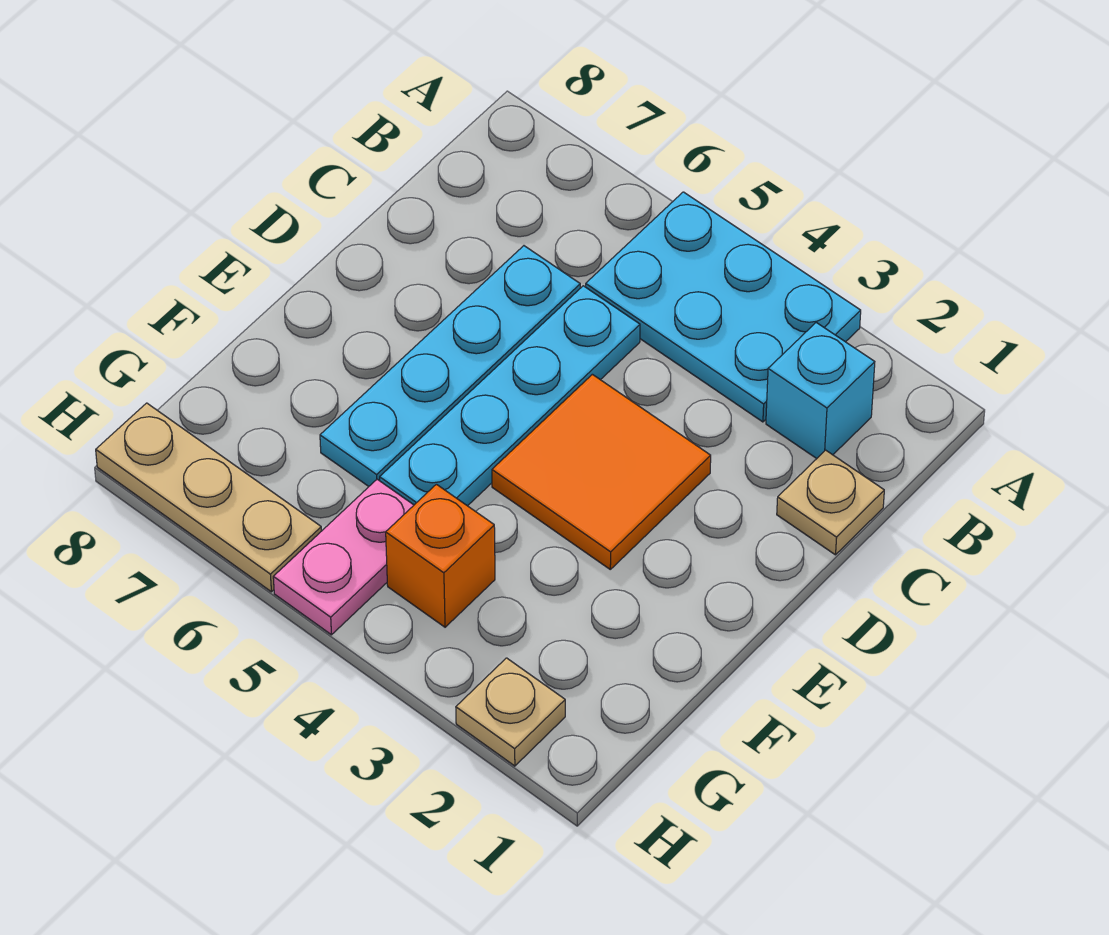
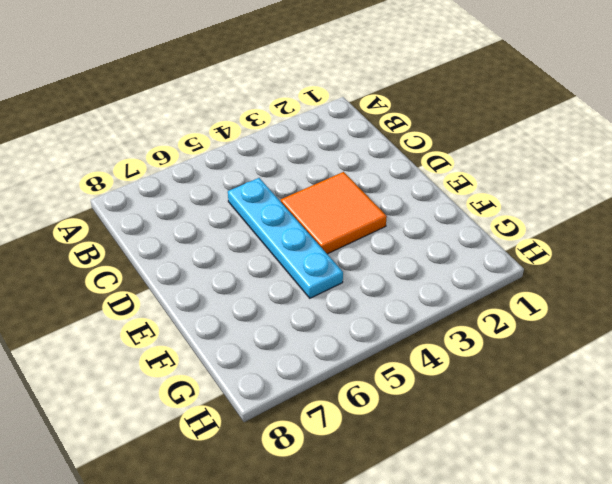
none -> cyan plate A3:B5 level 1
none -> cyan brick B2 level 1

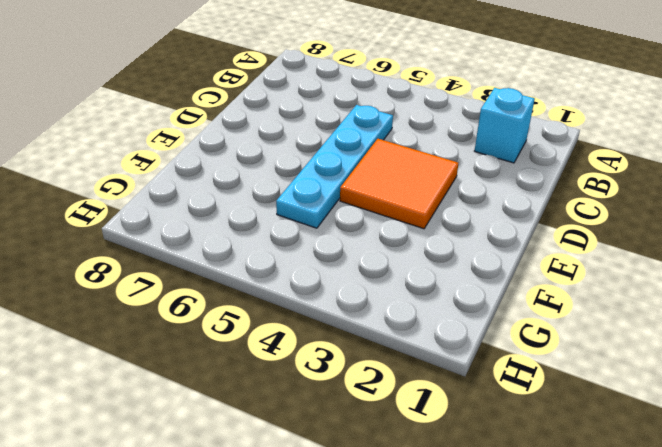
none -> cyan plate A3:B5 level 1
none -> tan plate C1 level 1

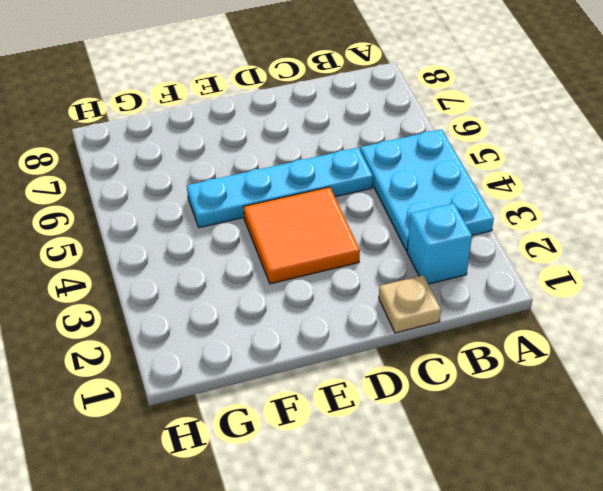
none -> cyan plate C6:F6 level 1
none -> orange brick G4 level 1

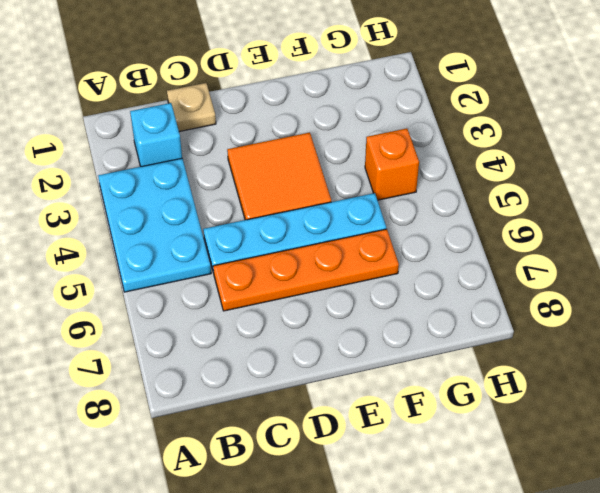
orange plate C6:F6 level 1 -> cyan plate C6:F6 level 1
none -> pink plate G5:H5 level 1
none -> tan plate H2 level 1

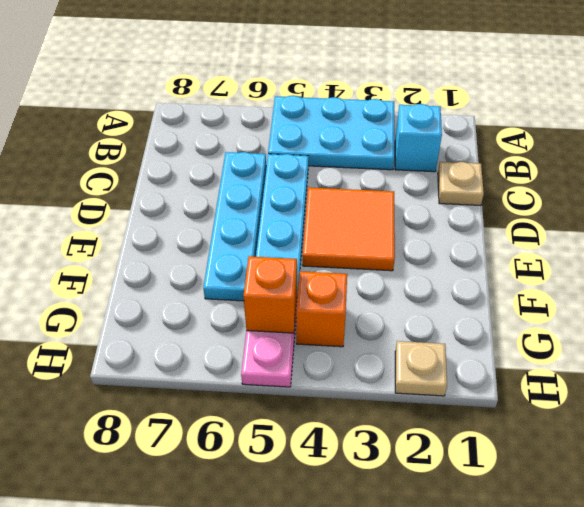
orange brick G5 level 2 -> none
none -> tan plate H6:H8 level 1

